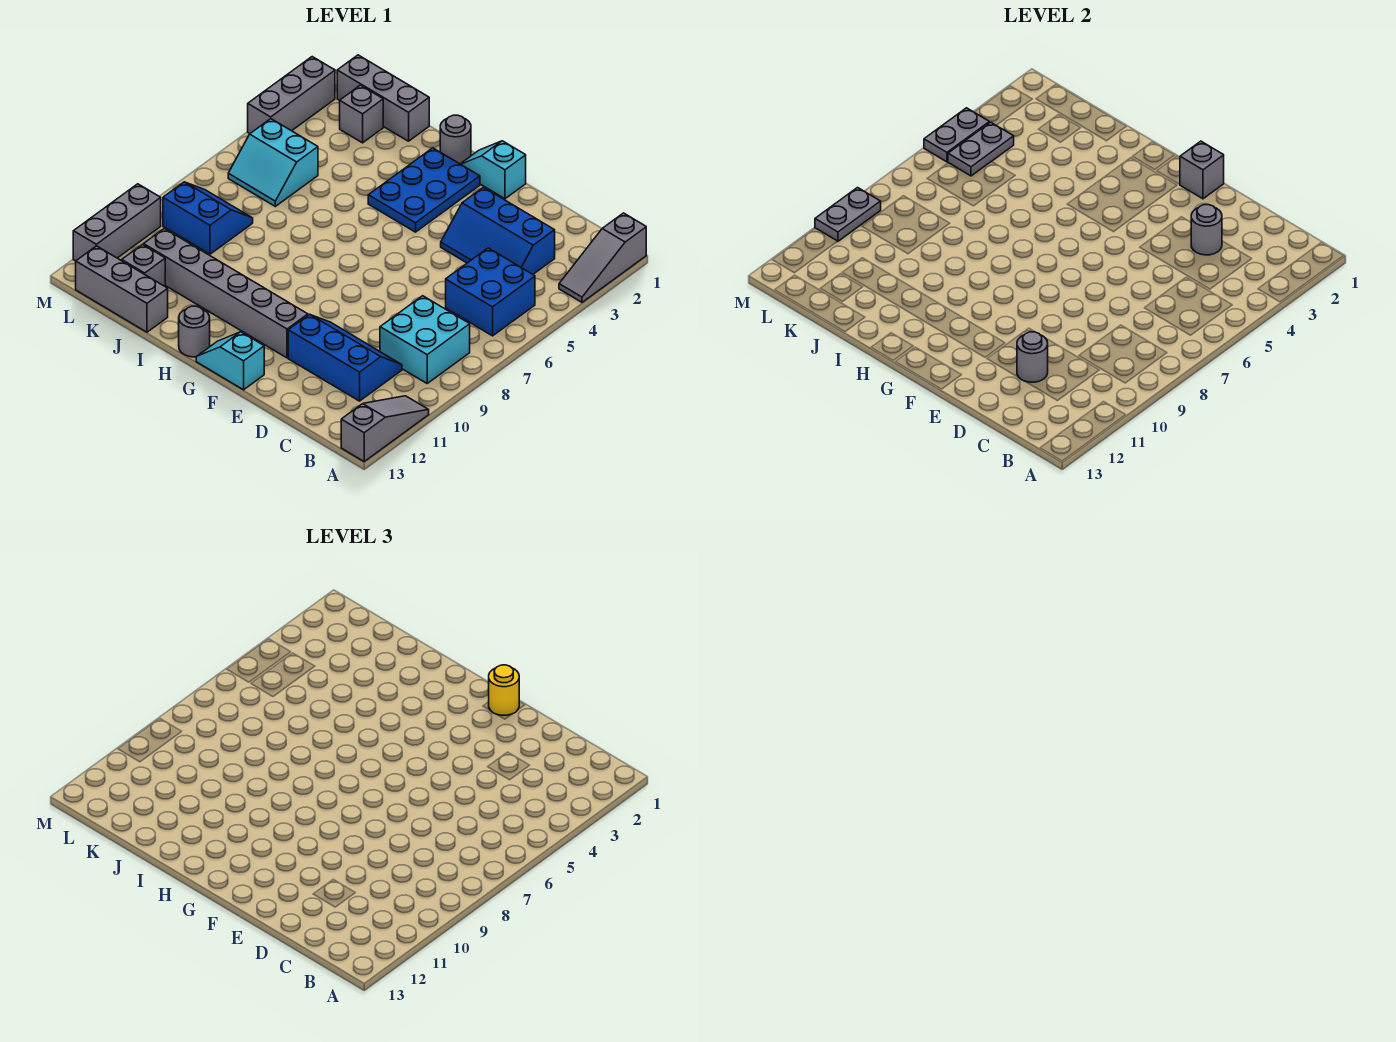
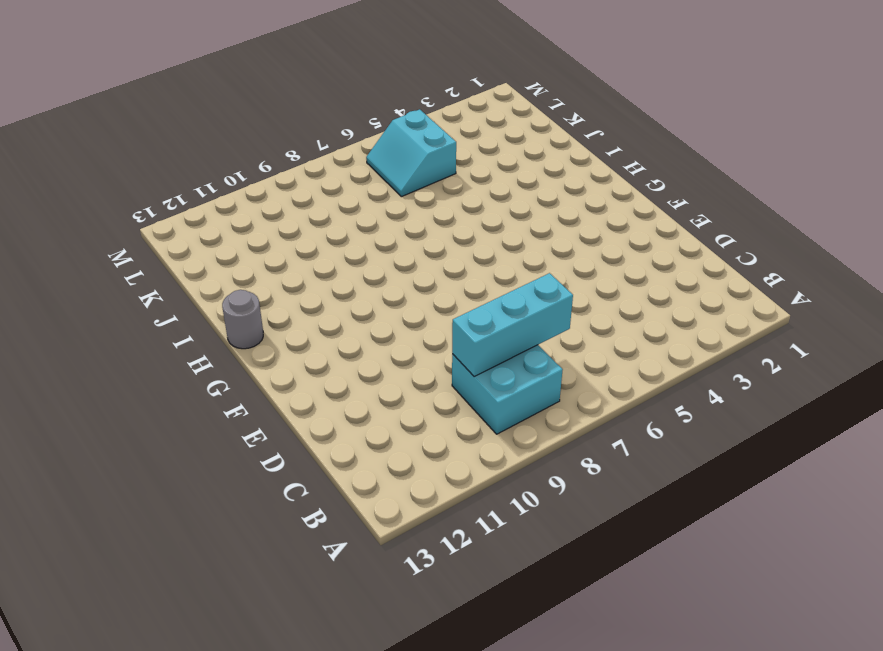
cyan brick C7:C9 level 2 -> none
none -> grey slope A1:A3 level 1 top 1
none -> grey slope A11:A13 level 1 top 13
none -> blue brick B5:C6 level 1

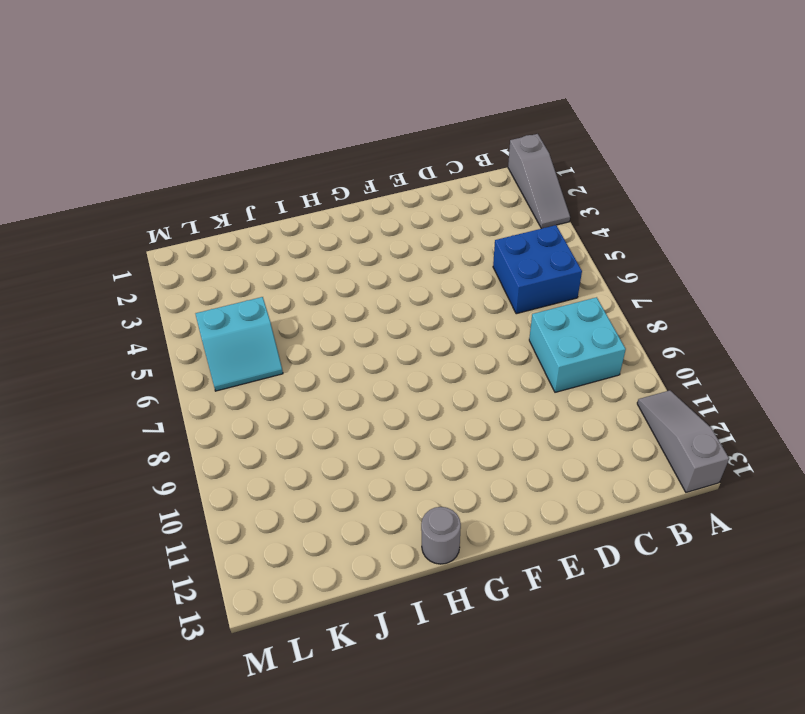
none -> blue slope C3:E4 level 1 top 3
none -> blue slope C10:E11 level 1 top 11
none -> cyan slope F1:G1 level 1 top F

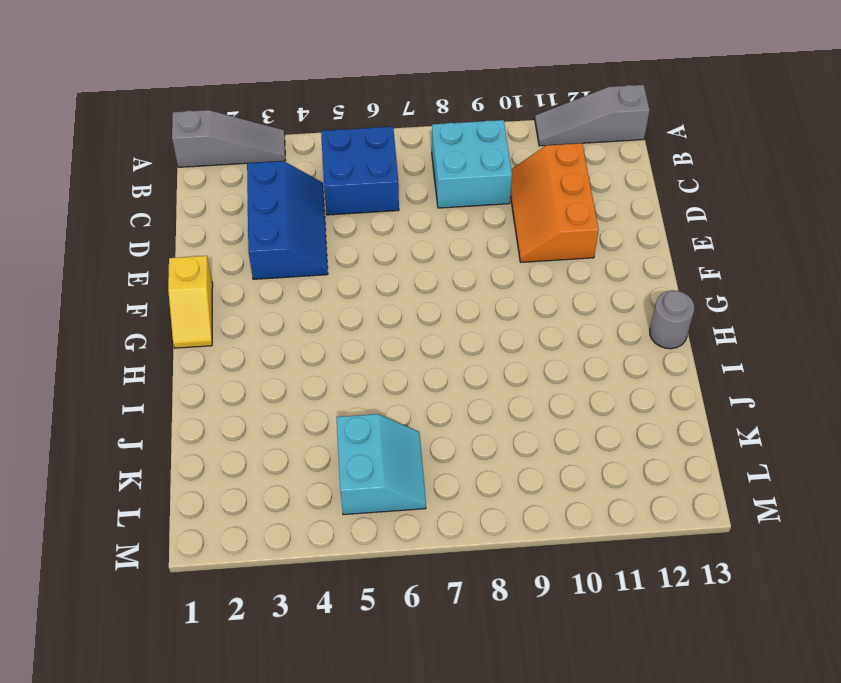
orange slope C10:E11 level 1 top 11 -> blue slope C10:E11 level 1 top 11
yellow slope F1:G1 level 1 top F -> cyan slope F1:G1 level 1 top F
none -> grey brick F11:K11 level 1
none -> cyan slope F13:G13 level 1 top F
none -> blue plate G2:H4 level 1

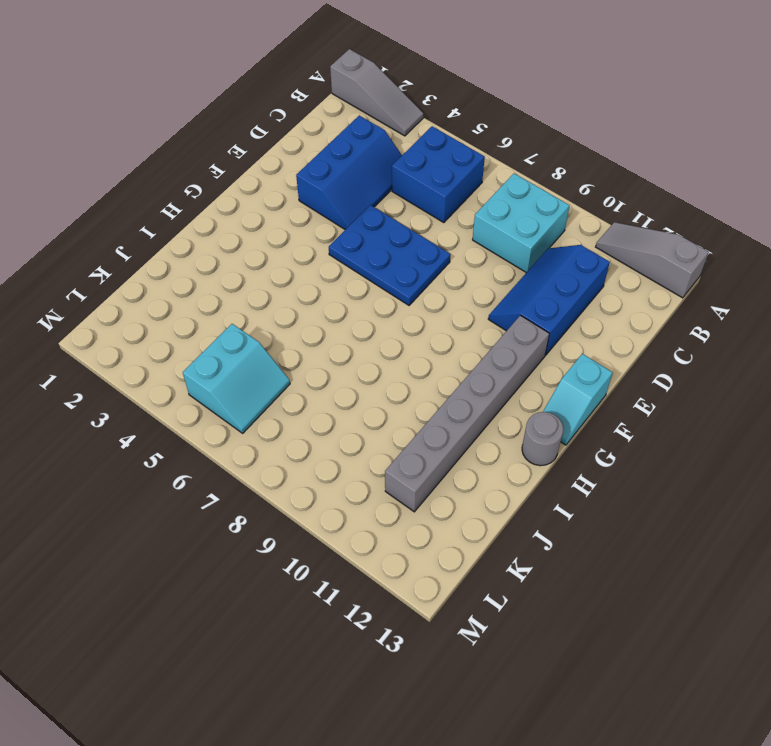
blue plate E5:F7 level 1 -> blue plate G2:H4 level 1
none -> cyan slope F1:G1 level 1 top F
none -> grey round brick H1 level 1
none -> grey brick J1:L1 level 1

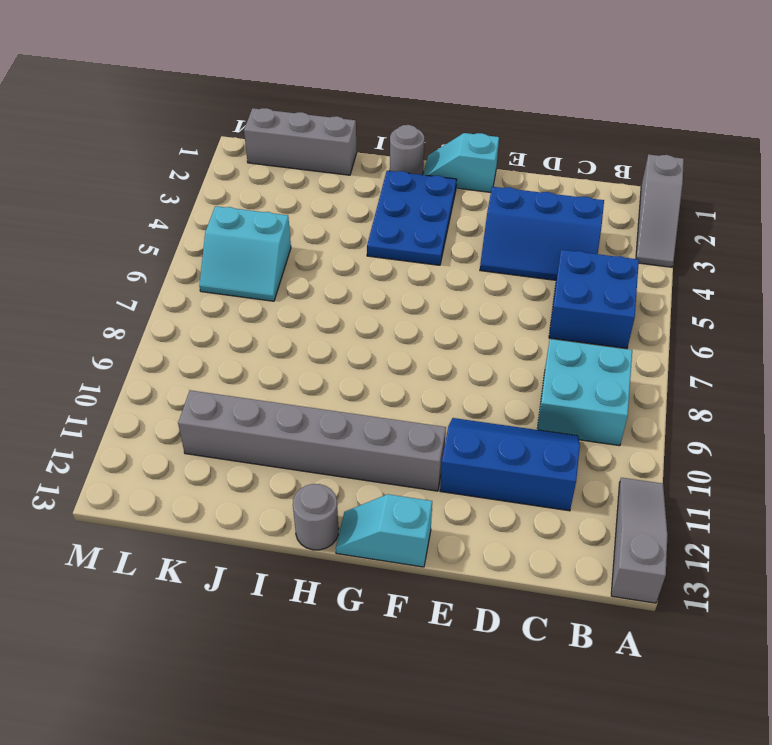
none -> grey brick J13:L13 level 1
none -> grey brick K2 level 1
none -> blue slope K8:L9 level 1 top 9

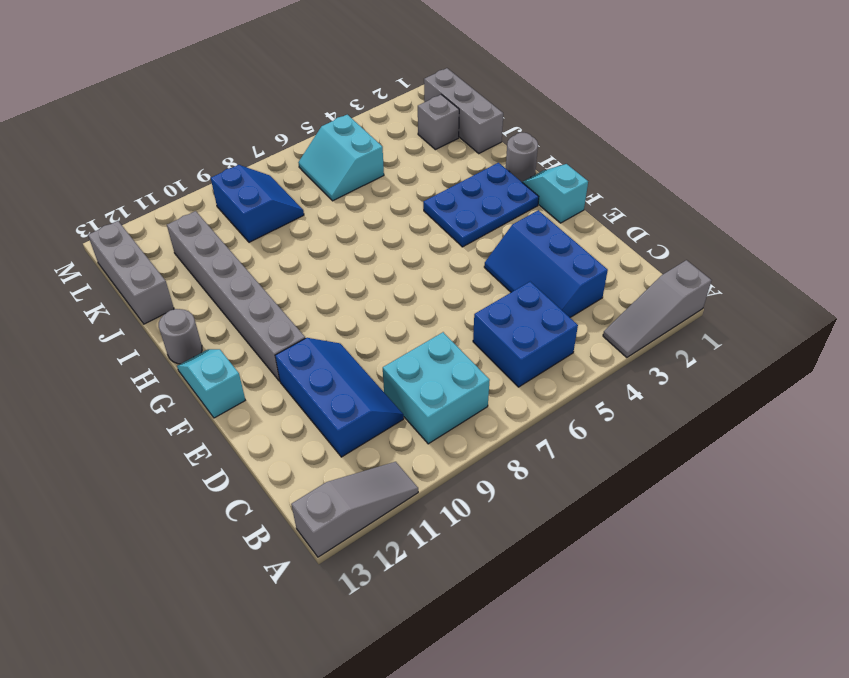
none -> grey brick K12 level 1
none -> grey brick M2:M4 level 1
none -> grey brick M10:M12 level 1

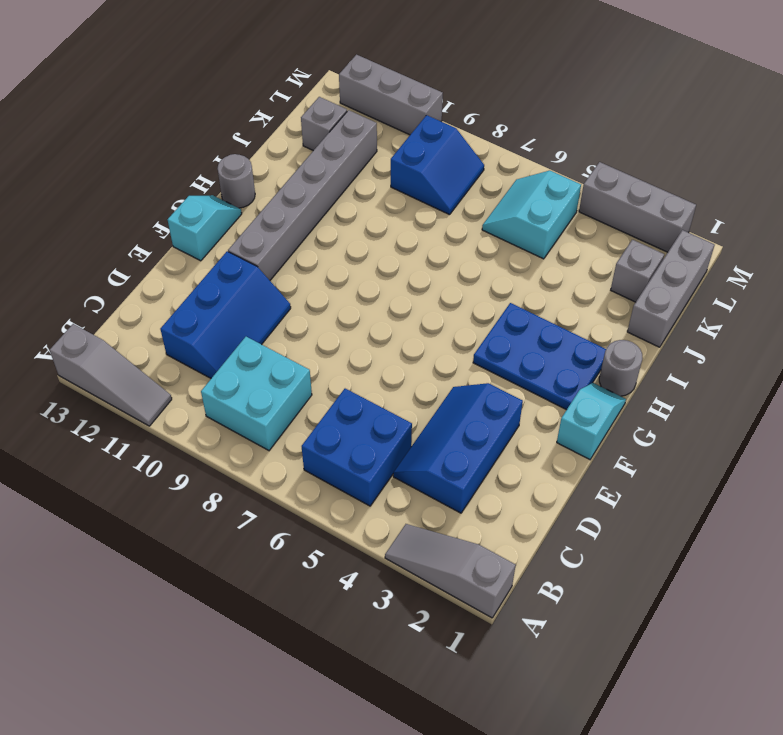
none -> grey brick J13:L13 level 1
none -> grey round brick D3 level 2
none -> grey round brick D11 level 2

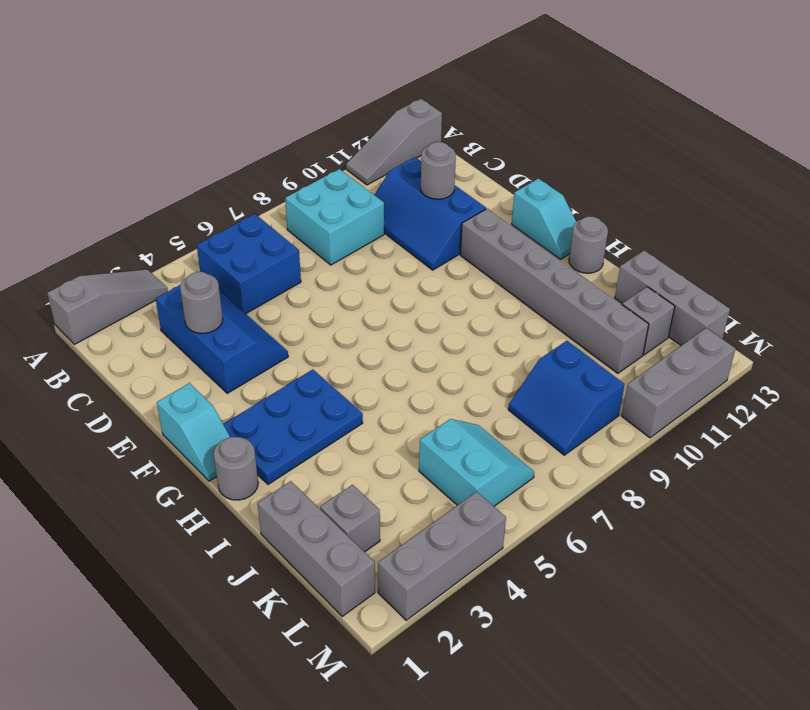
none -> grey brick F1 level 2
none -> grey plate L4:L5 level 2
none -> grey plate M4:M5 level 2

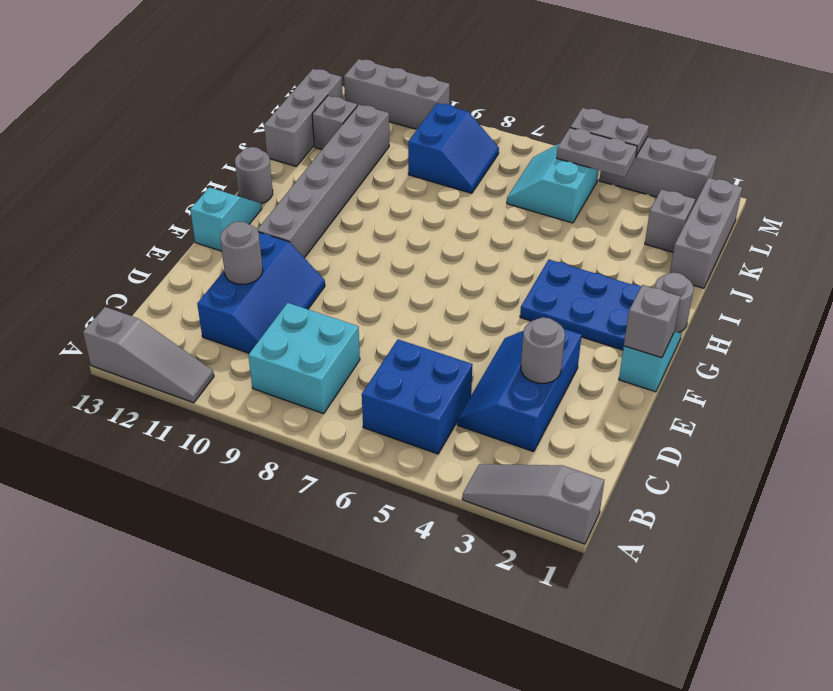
none -> grey plate M9:M10 level 2
none -> yellow round brick F1 level 3

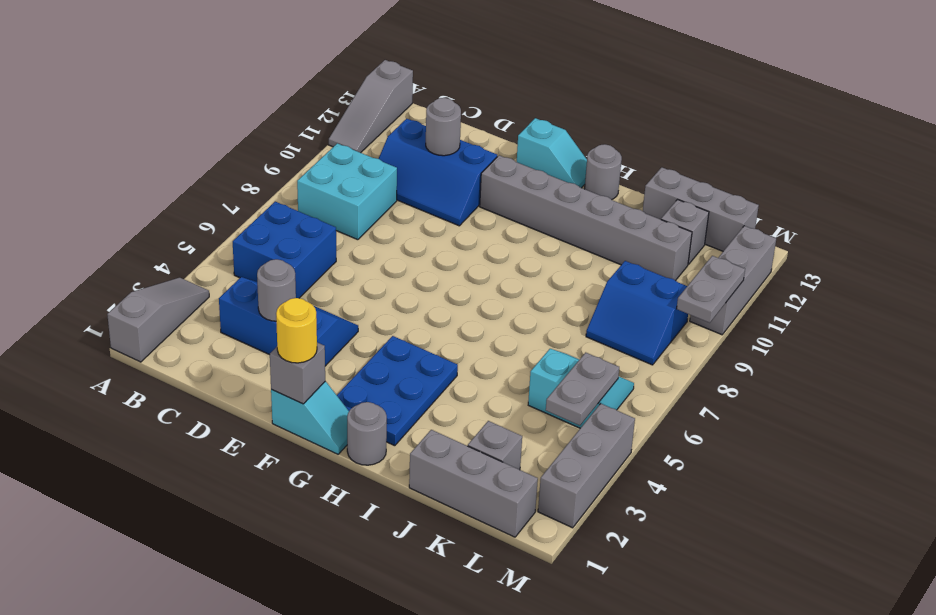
none -> grey plate M4:M5 level 2

